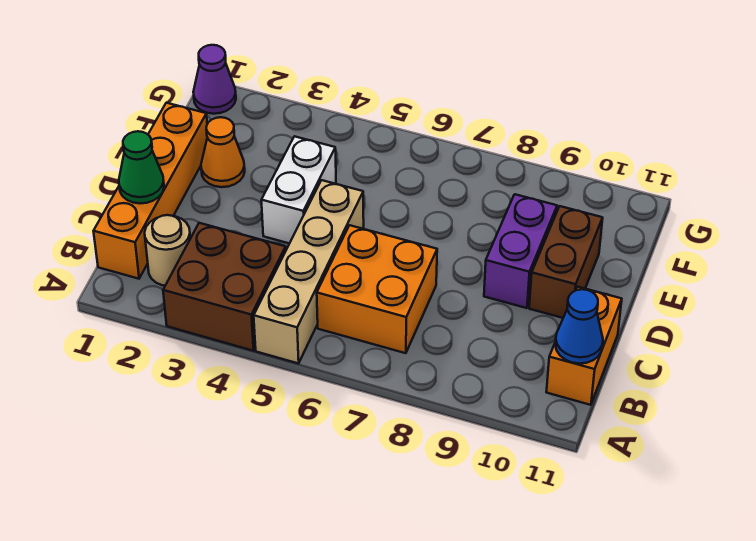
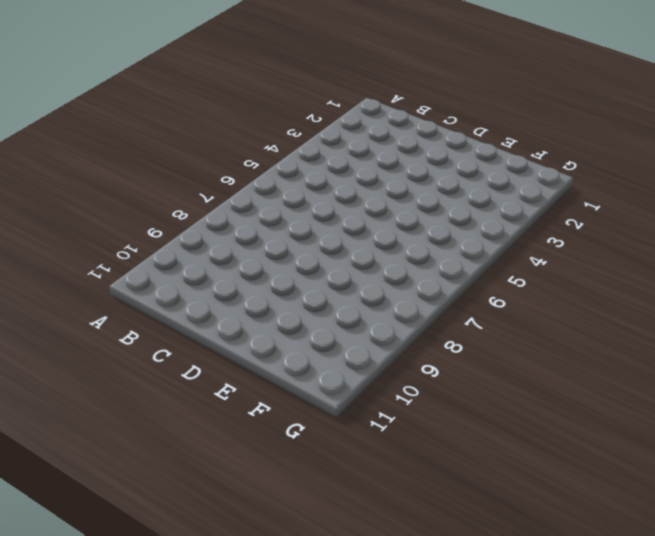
none -> brown brick A3:B4 level 1
none -> tan brick A5:D5 level 1
none -> orange brick B1:E1 level 1

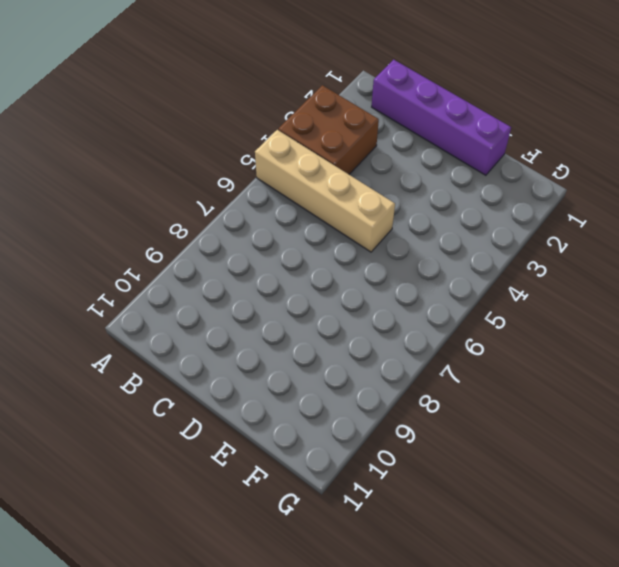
purple brick B1:E1 level 1 -> orange brick B1:E1 level 1
none -> tan round brick B2 level 1
none -> orange brick B6:C7 level 1
none -> orange brick B11:C11 level 1

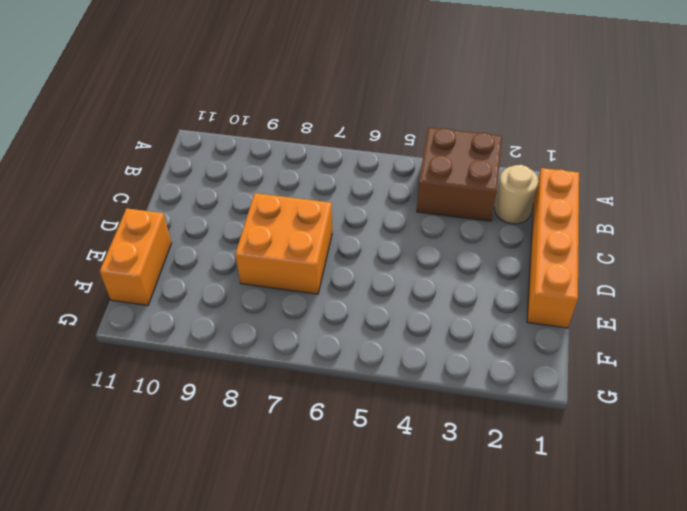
orange brick D7:E8 level 1 -> orange brick B6:C7 level 1
orange brick E11:F11 level 1 -> orange brick B11:C11 level 1
none -> tan brick A5:D5 level 1
none -> white brick D4:E4 level 1
none -> purple brick D9:E9 level 1

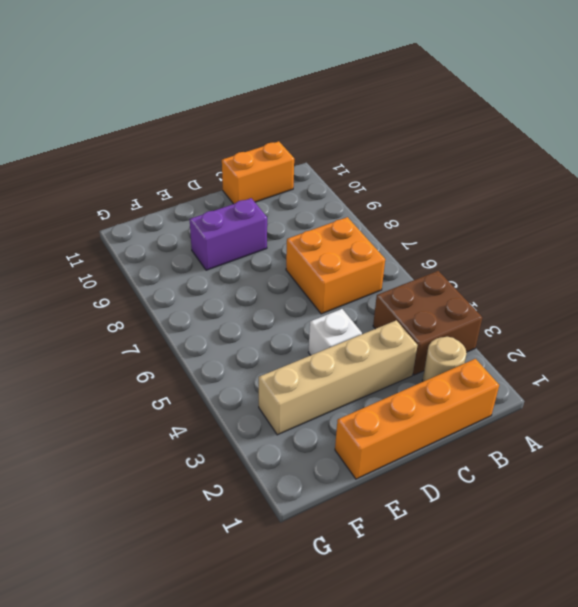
tan brick C3:F3 level 1 -> tan brick A5:D5 level 1
white brick D4 level 1 -> white brick D4:E4 level 1
none -> brown brick D10:E10 level 1
none -> orange cone E2 level 1
none -> purple cone G1 level 1

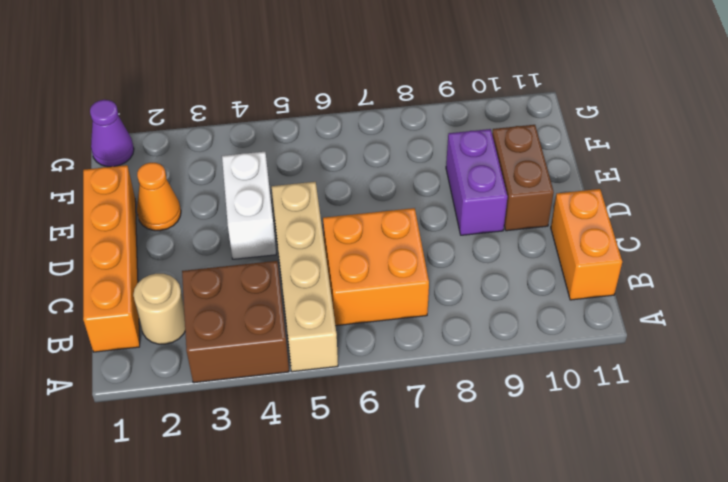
none -> blue cone B11 level 2
none -> green cone C1 level 2

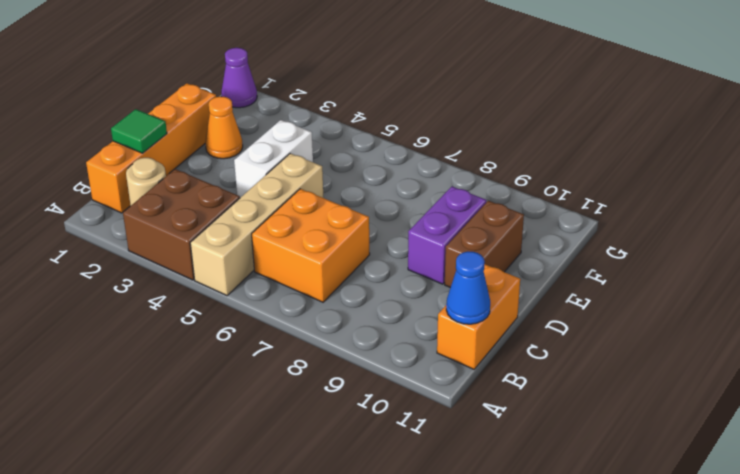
green tile C1 level 2 -> green cone C1 level 2

